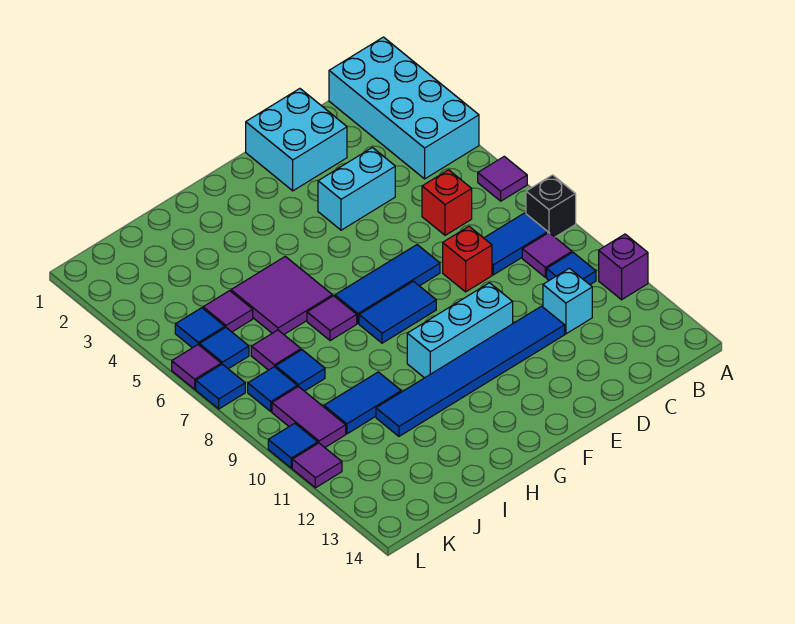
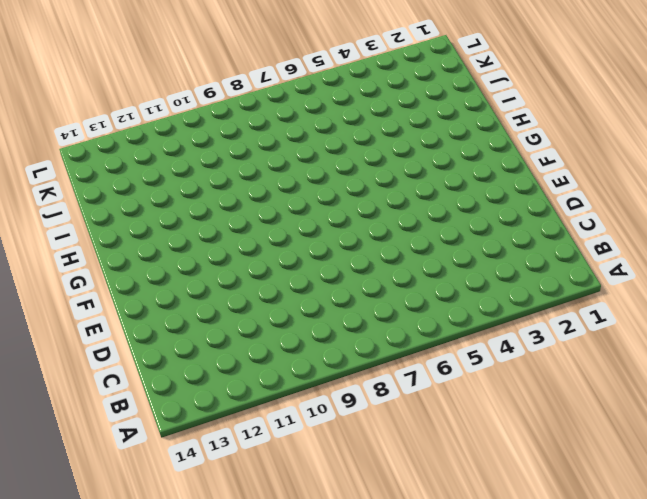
none -> cyan brick A1:B4 level 1
none -> purple tile A6 level 1
none -> black brick A8 level 1
none -> purple brick A11 level 1

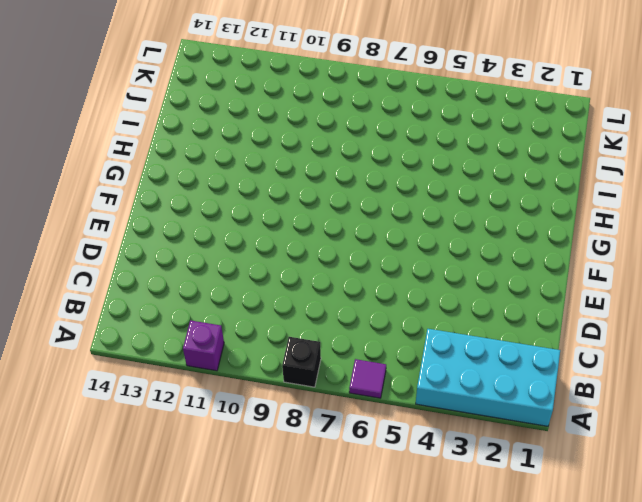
none -> blue tile B8:C8 level 1
none -> purple tile B9 level 1
none -> blue tile B10 level 1
none -> red brick C6 level 1

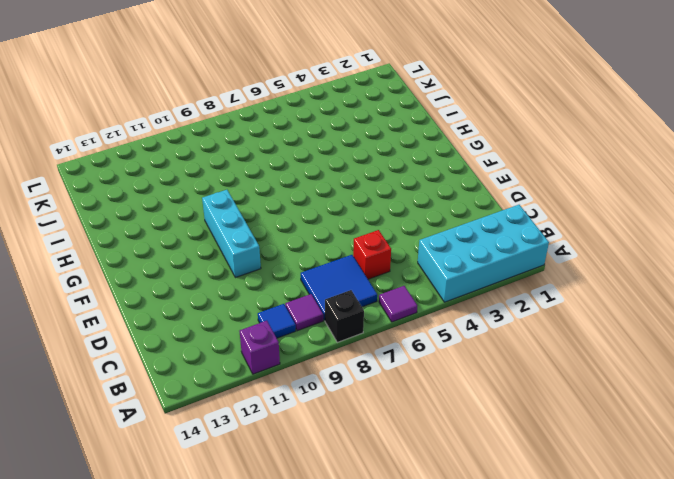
blue tile B7:C8 level 1 -> blue tile B8:C8 level 1
none -> cyan brick C11 level 1
none -> cyan brick D1:E2 level 1
none -> cyan brick D4:E4 level 1
none -> red brick D8 level 1

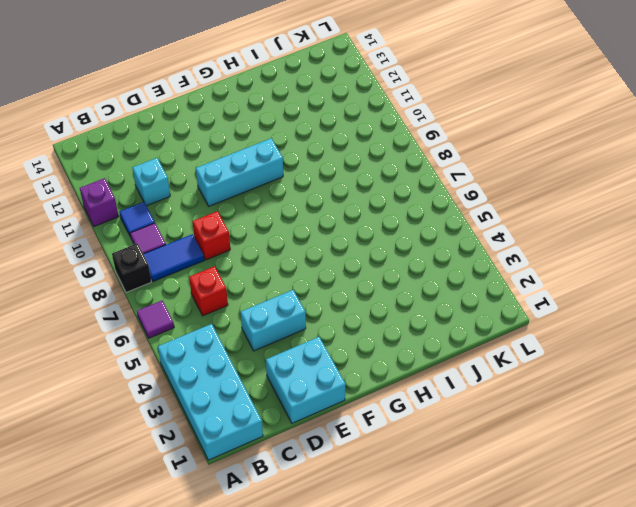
none -> blue tile D11:I11 level 1
none -> blue tile E7:G7 level 1
none -> blue tile F8:G8 level 1
none -> purple tile H5:I6 level 1

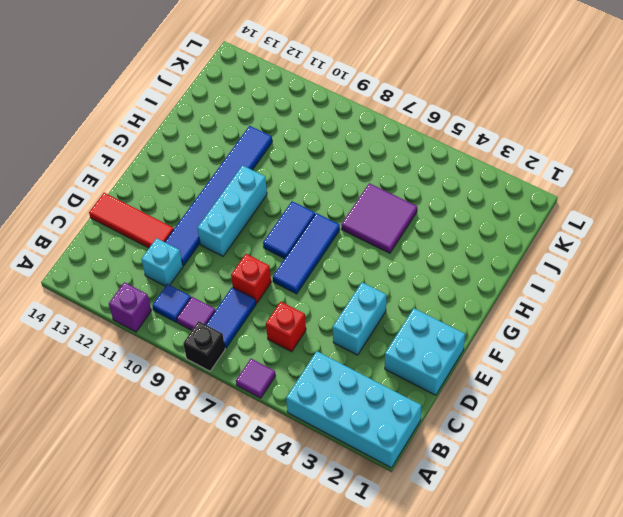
red tile D12:D14 level 1 -> none
none -> purple tile H7 level 1
none -> blue tile I10:J10 level 1
none -> purple tile J5 level 1
none -> purple tile J7 level 1

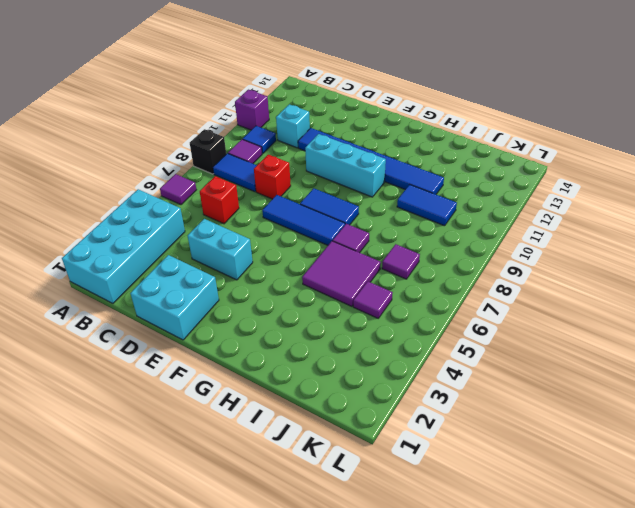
none -> blue tile J8 level 1
none -> blue tile K5 level 1
none -> blue tile K6 level 1
none -> blue tile K8 level 1

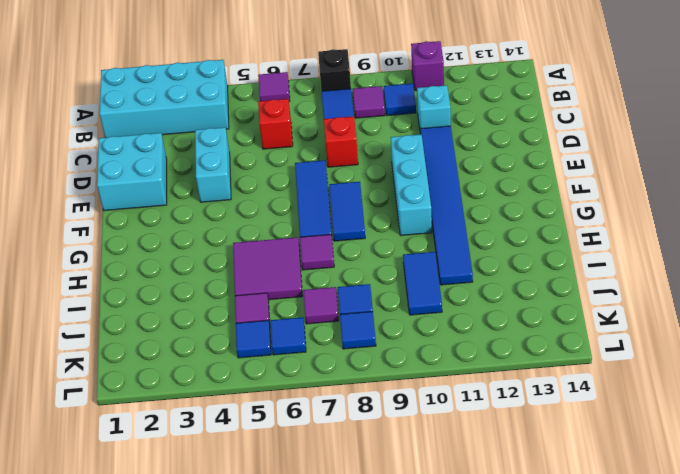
none -> purple tile K9:K10 level 1
none -> purple tile L6 level 1
none -> blue tile L7 level 1
none -> blue tile L10 level 1

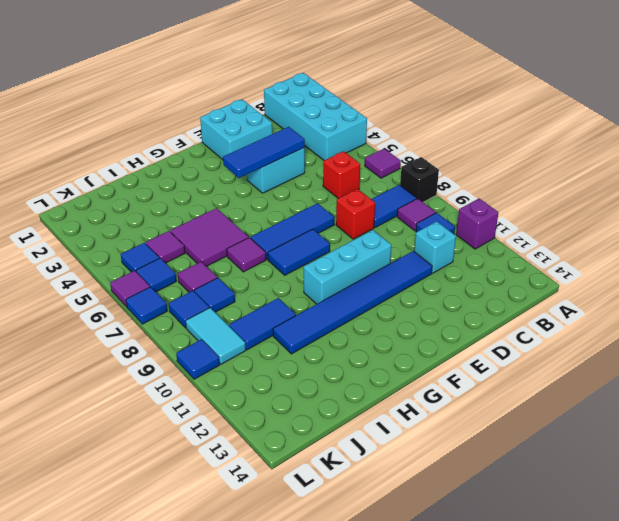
blue tile D4:F4 level 2 -> none
cyan tile K9:K10 level 1 -> purple tile K9:K10 level 1
none -> purple tile L11 level 1

